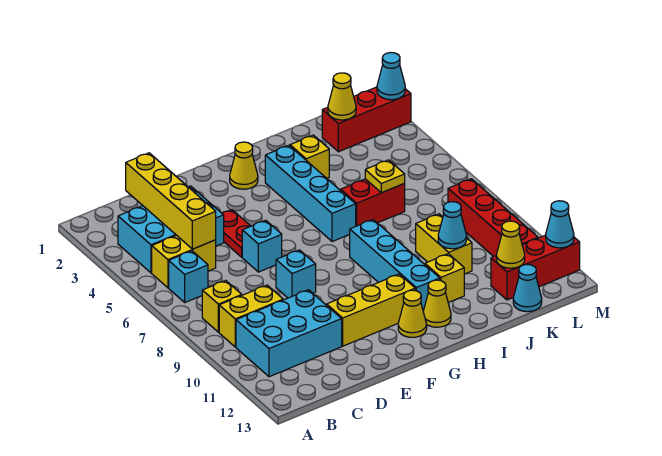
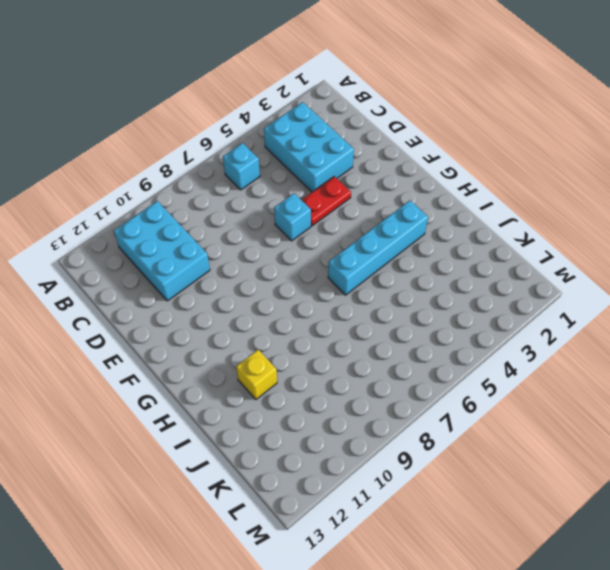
none -> yellow brick B5:C5 level 1
none -> yellow brick B8 level 1
none -> yellow brick B9:C9 level 1
none -> cyan brick E8 level 1

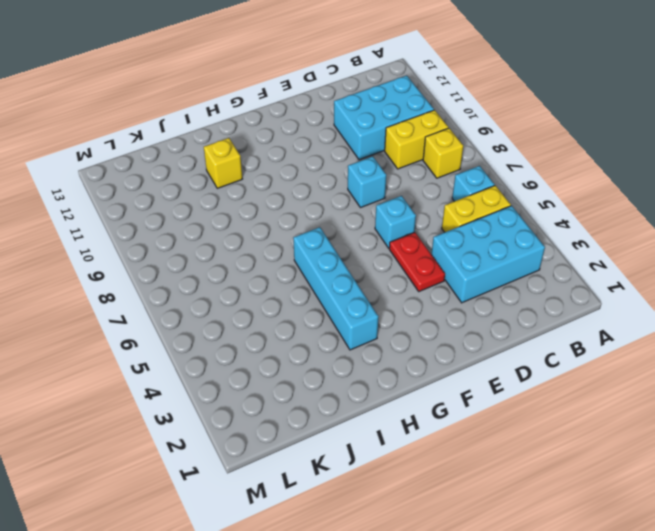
none -> yellow brick E11:G11 level 1
none -> yellow cone G2 level 1
none -> yellow cone G12 level 1
none -> cyan brick H8:H11 level 1

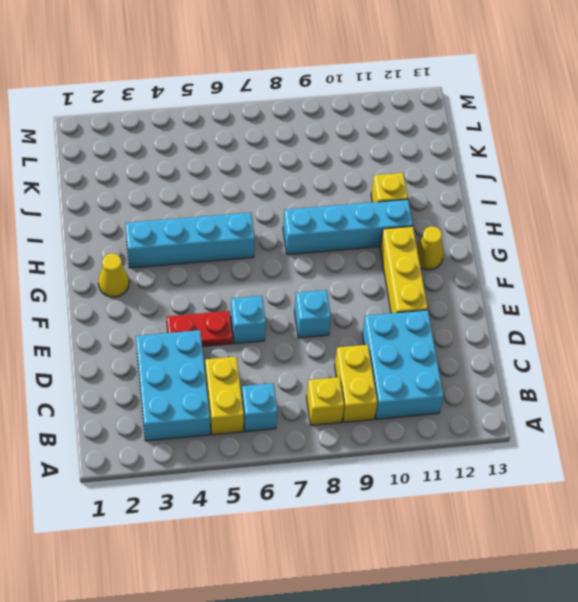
none -> yellow cone H12 level 1
none -> yellow brick I3 level 1
none -> red brick I6:J6 level 1
none -> yellow brick J9:J10 level 1

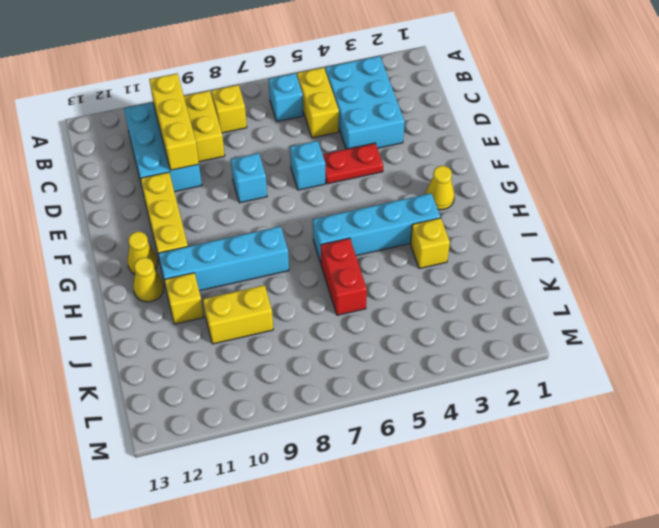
yellow brick B10:D10 level 2 -> none
none -> red brick K2:M2 level 1
none -> red brick K12:M12 level 1
none -> cyan cone K13 level 1
none -> red brick L8:L11 level 1

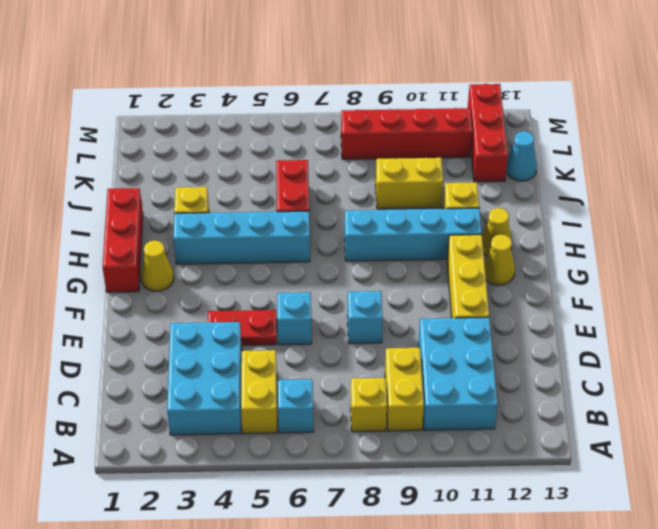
red brick G1:I1 level 1 -> red brick K2:M2 level 1
none -> yellow brick C2:C5 level 2
none -> yellow plate J6 level 2
none -> cyan cone J10 level 2
none -> yellow cone K2 level 2

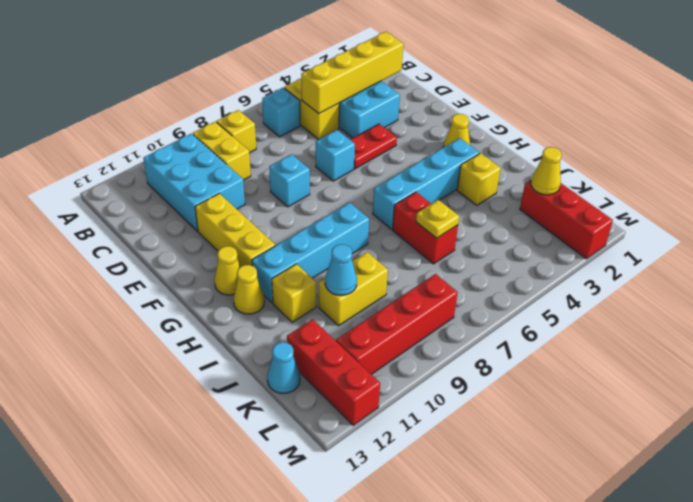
none -> yellow cone K12 level 2
none -> cyan cone M2 level 2
none -> cyan cone M12 level 2

